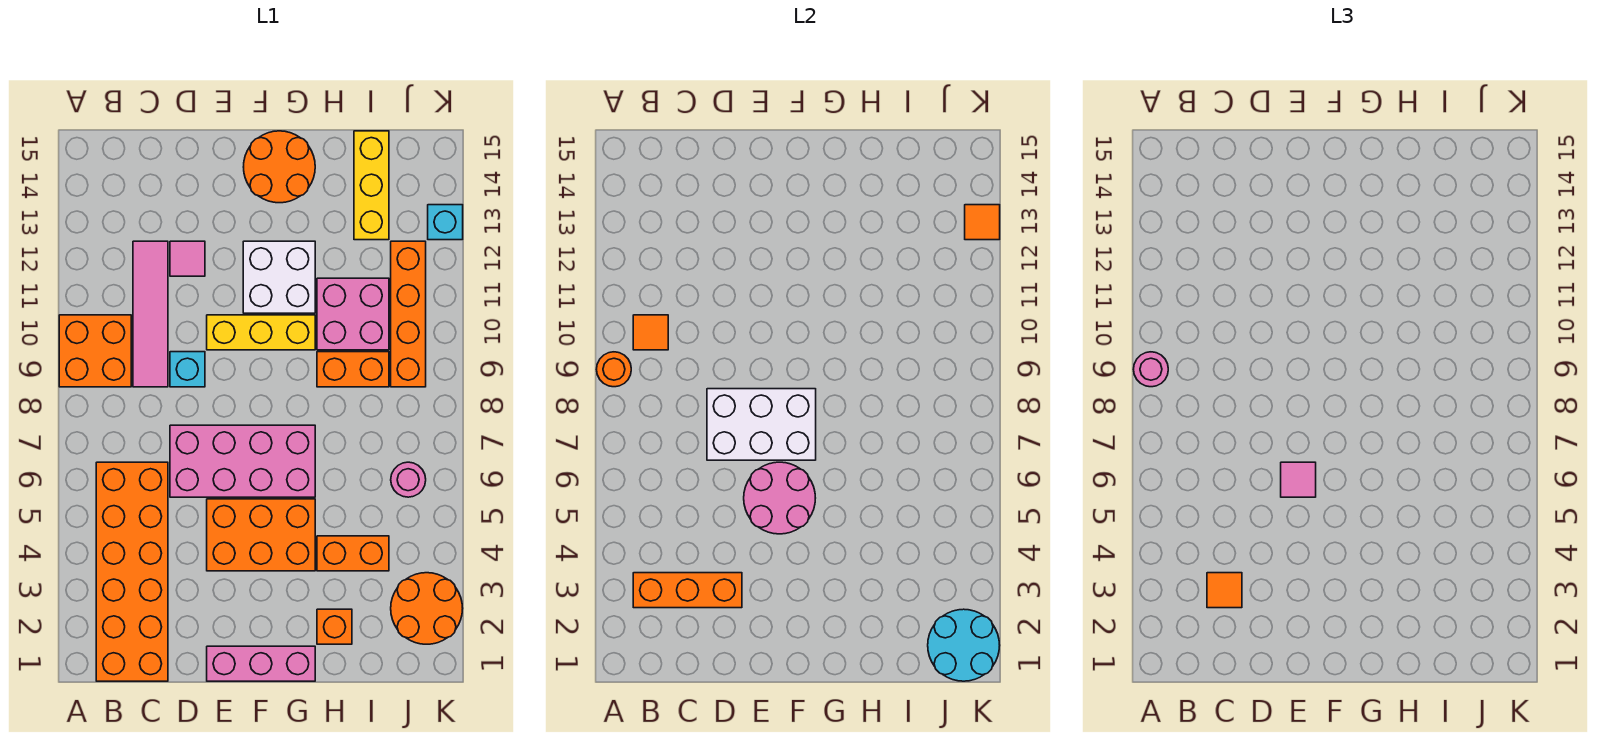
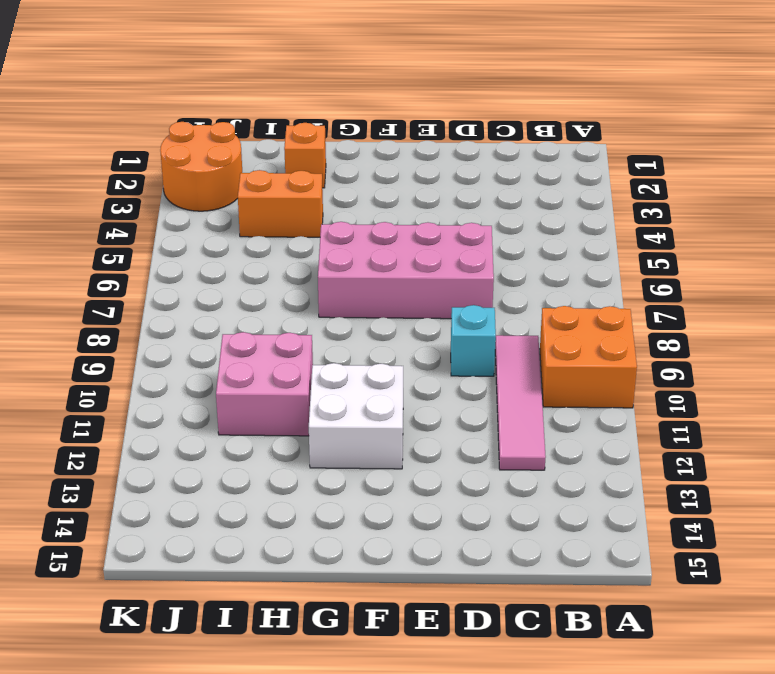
none -> orange brick B1:C6 level 1
none -> pink tile D12 level 1
none -> pink brick E1:G1 level 1
none -> orange brick E4:G5 level 1

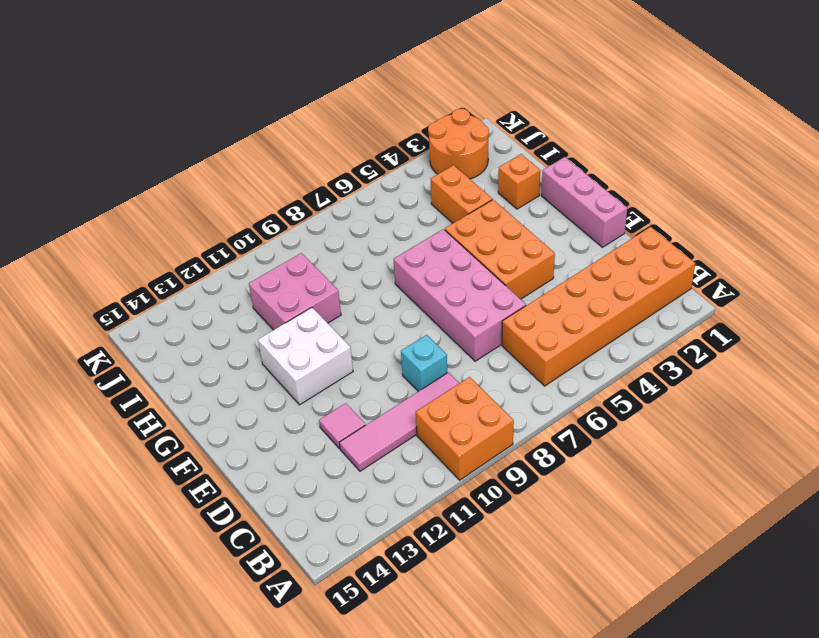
none -> yellow brick E10:G10 level 1
none -> orange round brick F14:G15 level 1
none -> orange brick H9:I9 level 1
none -> yellow brick I13:I15 level 1

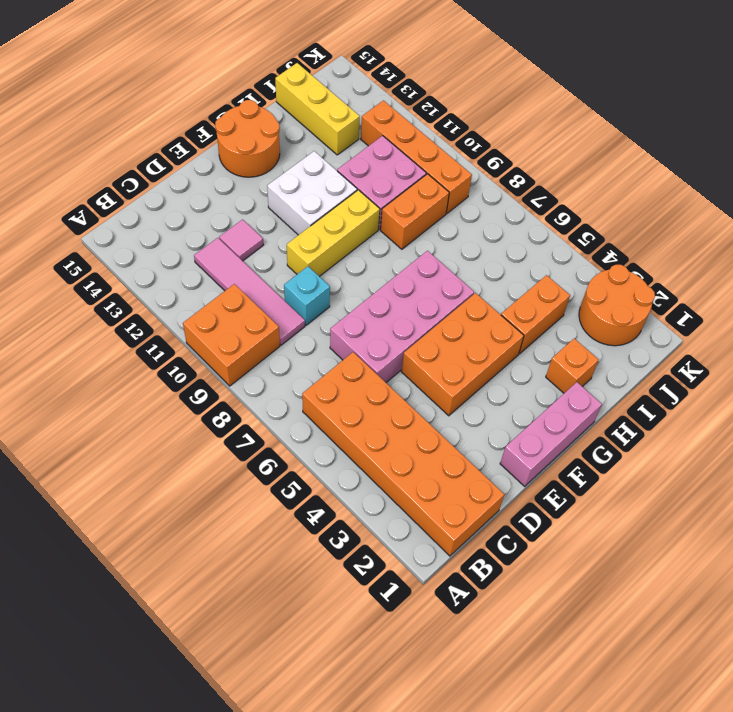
none -> pink round brick J6 level 1
none -> cyan brick K13 level 1
none -> orange round brick A9 level 2
none -> orange brick B3:D3 level 2

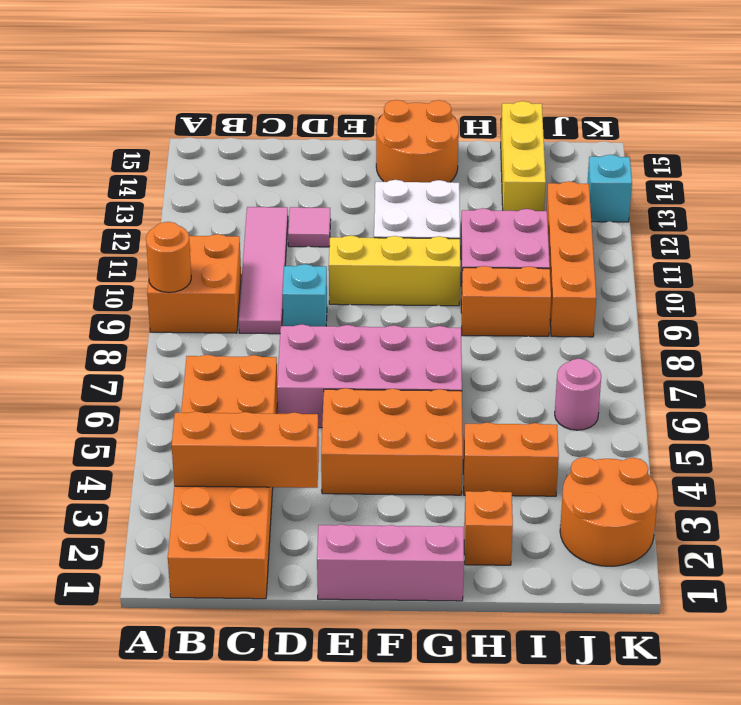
none -> orange tile B10 level 2
none -> white brick D7:F8 level 2
none -> pink round brick E5:F6 level 2
none -> cyan round brick J1:K2 level 2

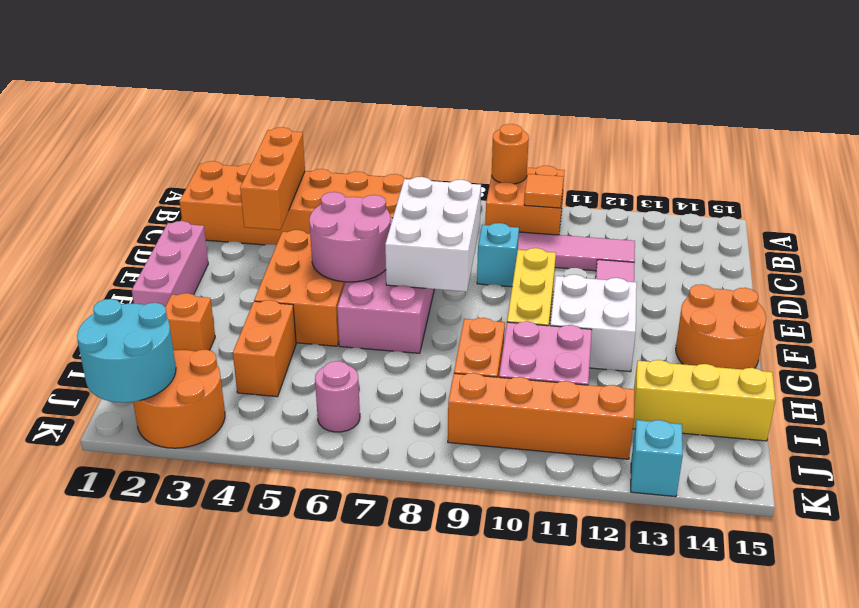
none -> orange tile K13 level 2
none -> pink round brick A9 level 3
none -> orange tile C3 level 3
none -> pink tile E6 level 3

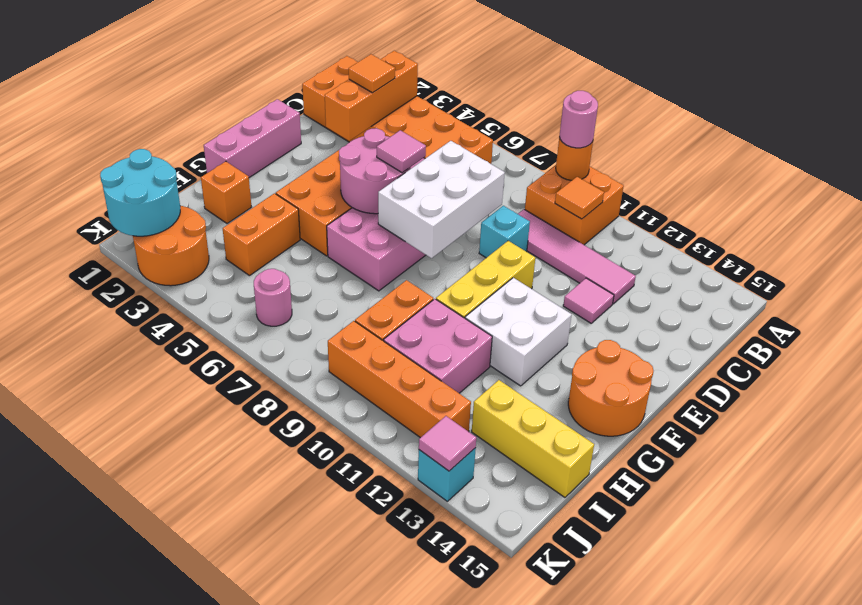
pink tile K13 level 2 -> orange tile K13 level 2

